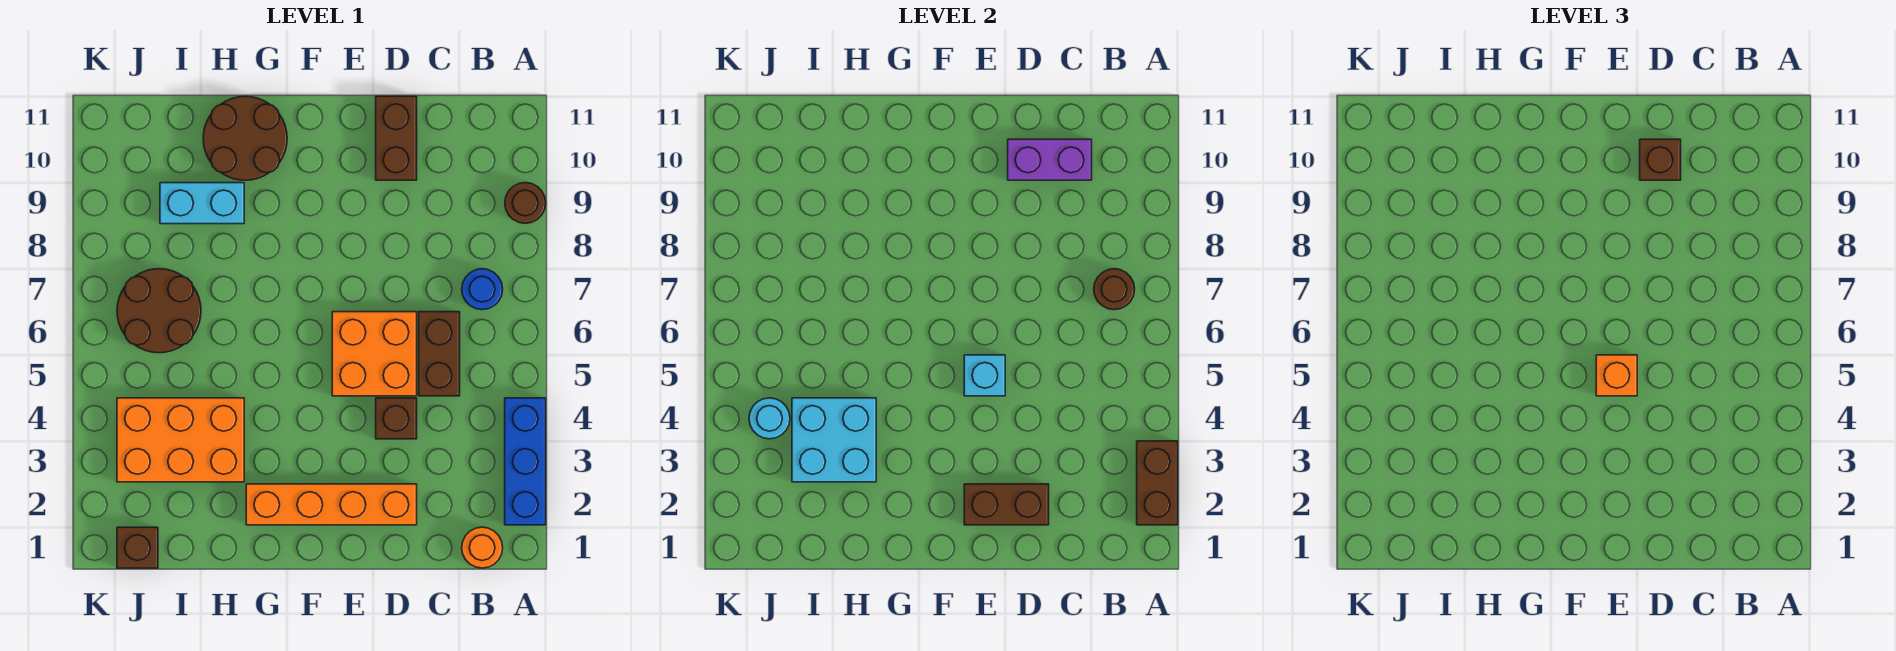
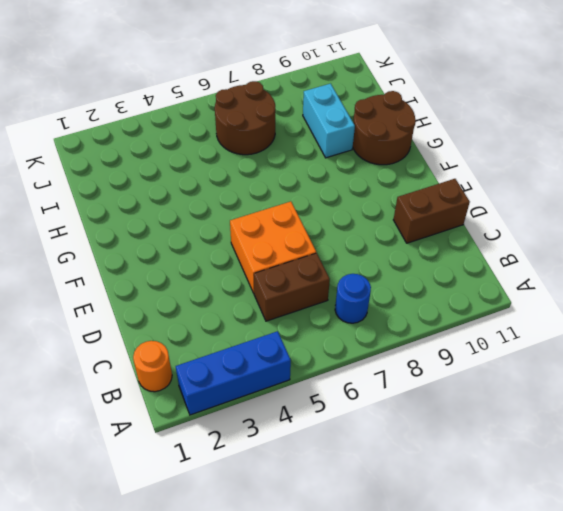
none -> brown round brick A9 level 1
none -> orange brick D2:G2 level 1
none -> brown brick D4 level 1

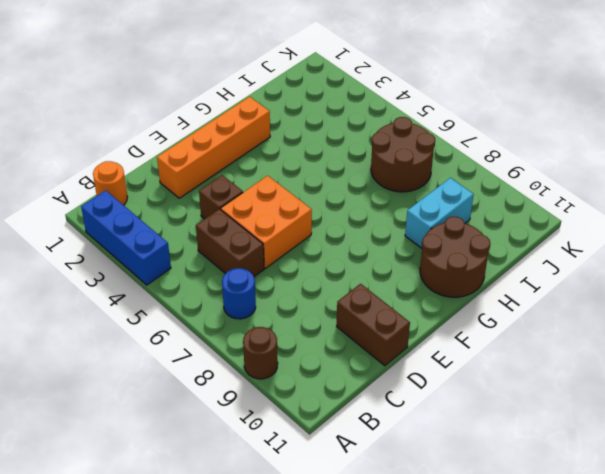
none -> orange brick H3:J4 level 1
none -> brown brick J1 level 1
none -> brown brick A2:A3 level 2

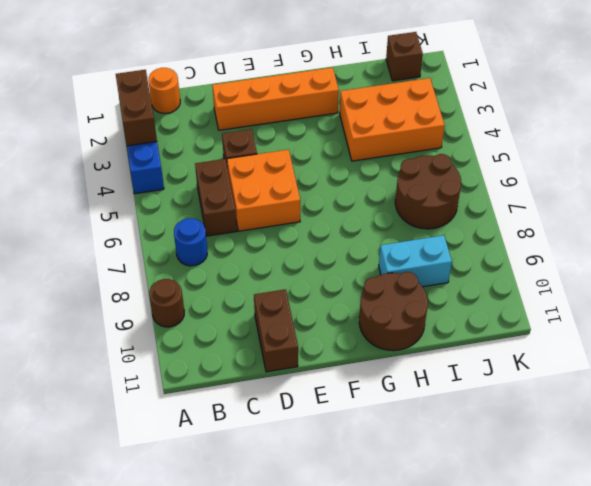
none -> brown round brick B7 level 2
none -> purple brick C10:D10 level 2
none -> brown brick D2:E2 level 2

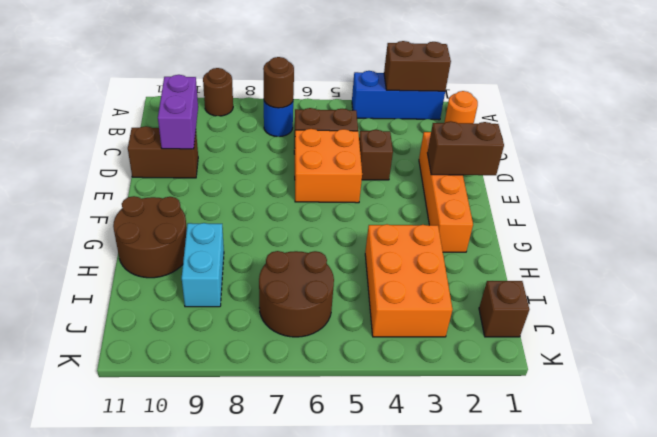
brown brick E1:E2 level 2 -> brown brick D2:E2 level 2
none -> cyan brick E5 level 2
none -> cyan brick H3:I4 level 2
none -> cyan round brick J4 level 2

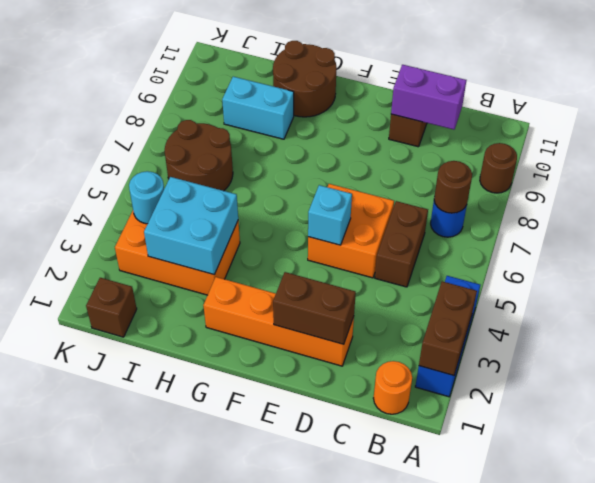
none -> brown brick D4 level 1
none -> brown brick D10 level 3
none -> orange brick E5 level 3

